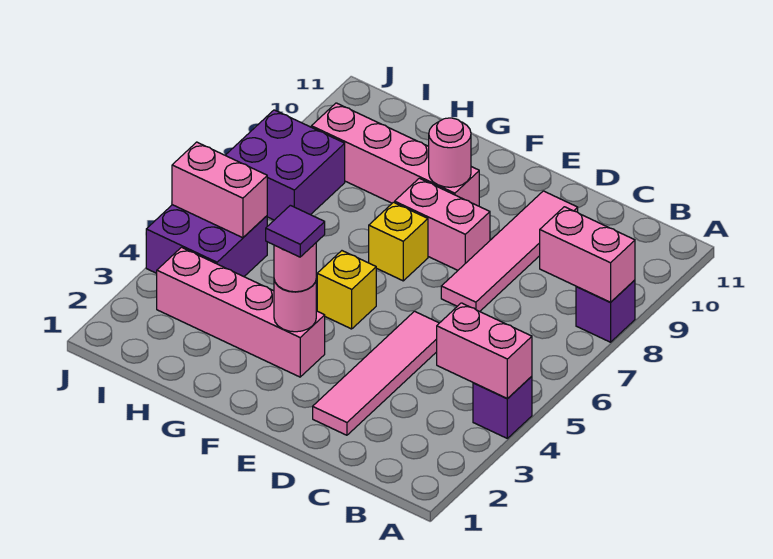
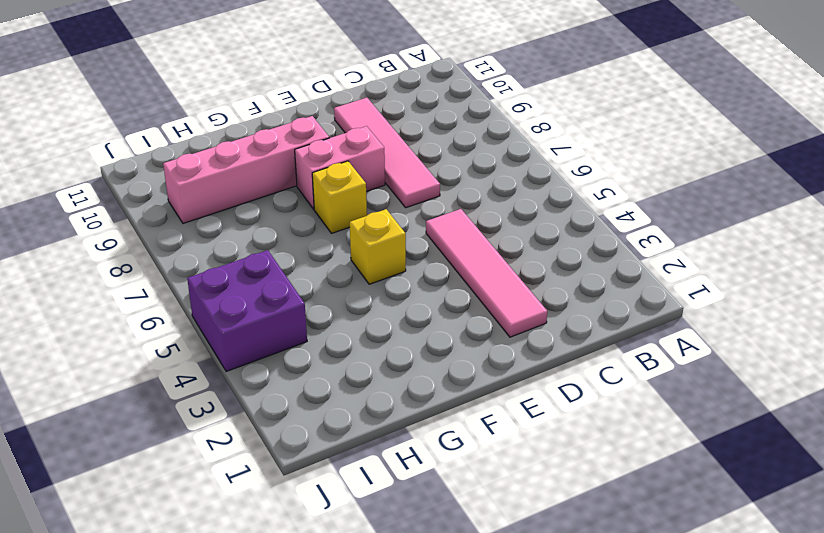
none -> purple brick A4 level 1
none -> purple brick A8 level 1
none -> pink brick F3:I3 level 1

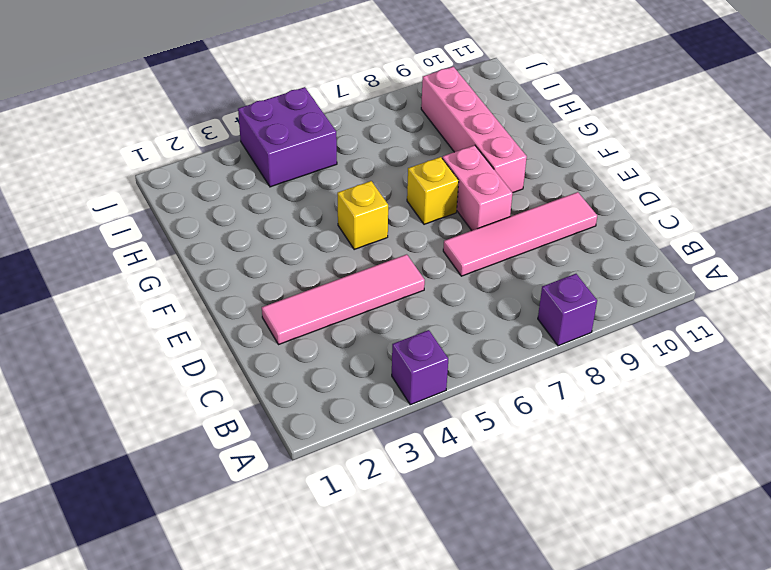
none -> pink brick F3:I3 level 1
none -> purple brick I7:J8 level 1
none -> pink brick A4:B4 level 2

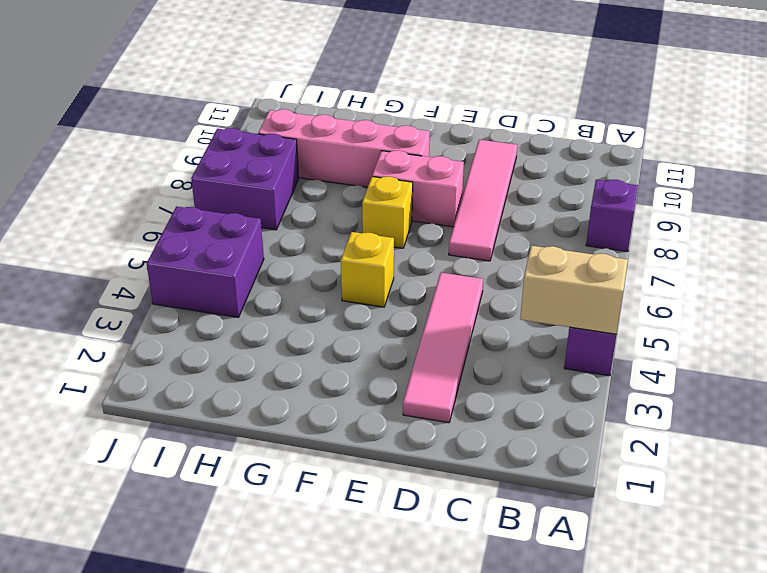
tan brick A4:B4 level 2 -> pink brick A4:B4 level 2
none -> pink brick F3:I3 level 1
none -> pink brick A8:B8 level 2
none -> pink round brick F3 level 2

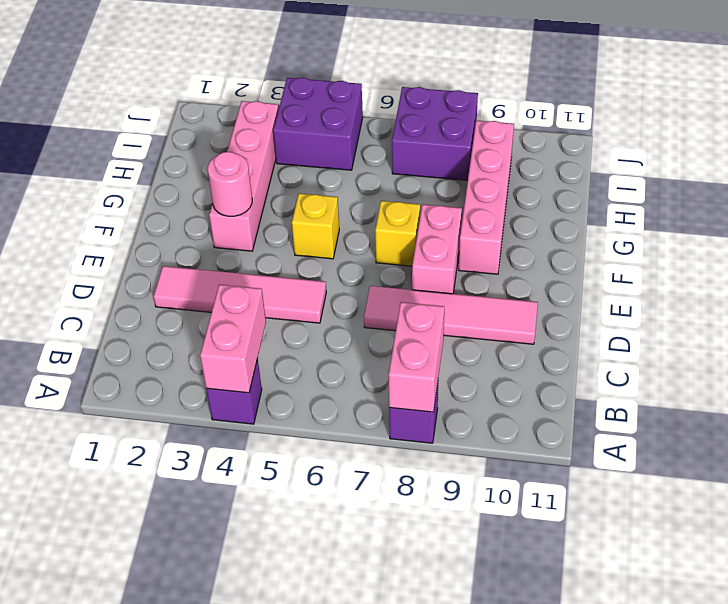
none -> pink round brick F9 level 2
none -> pink brick I5:J5 level 2
none -> pink round brick F3 level 3

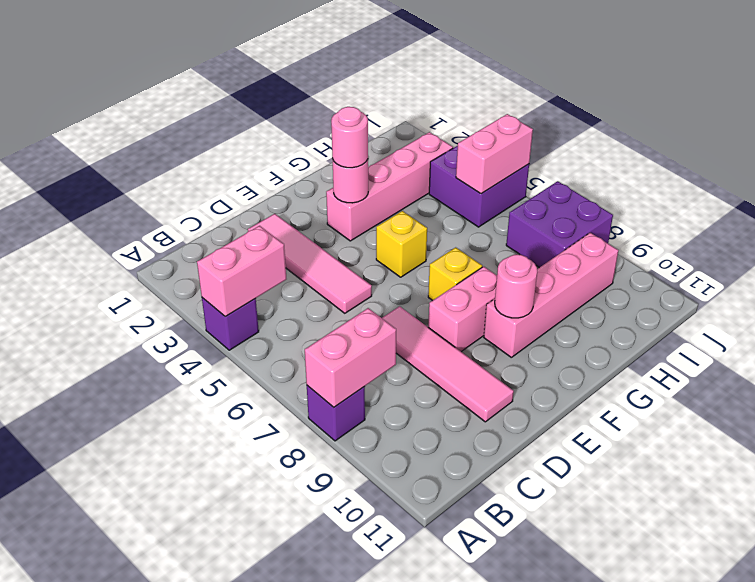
none -> purple tile F3 level 4

